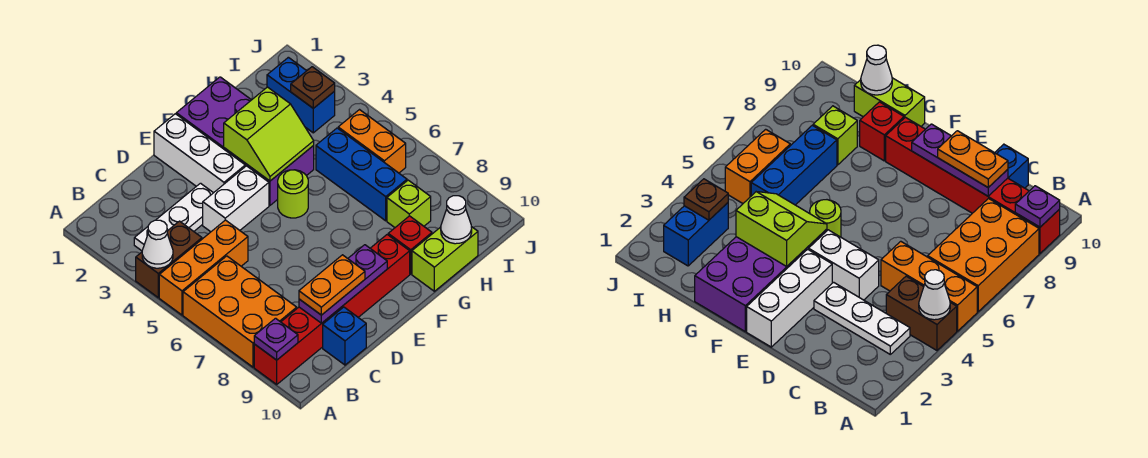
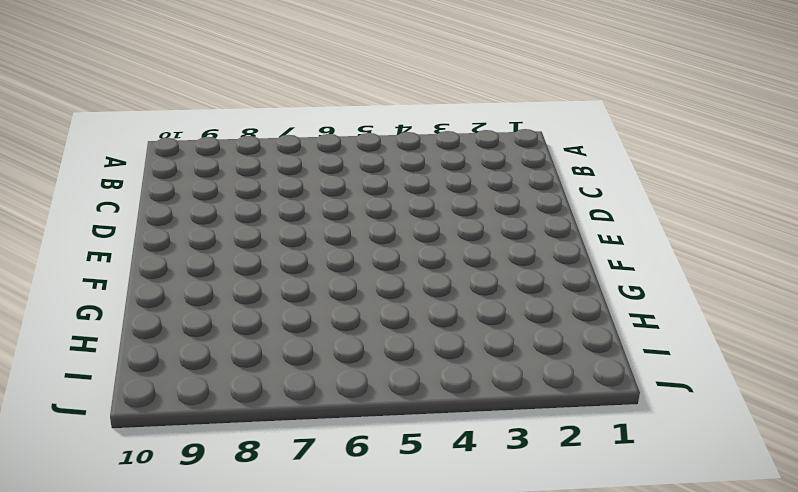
none -> brown brick A4:B4 level 1
none -> orange brick A5:C5 level 1
none -> orange brick A6:B8 level 1

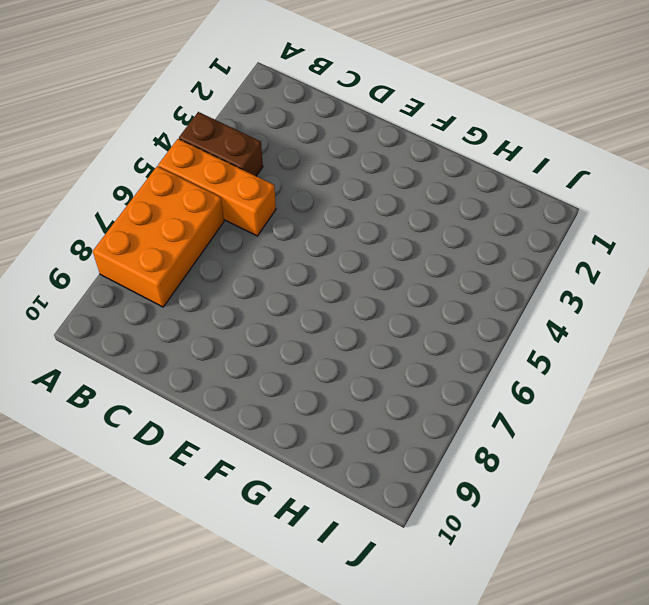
none -> red brick A9:F9 level 1
none -> white plate B3:D3 level 1
none -> blue brick C10 level 1

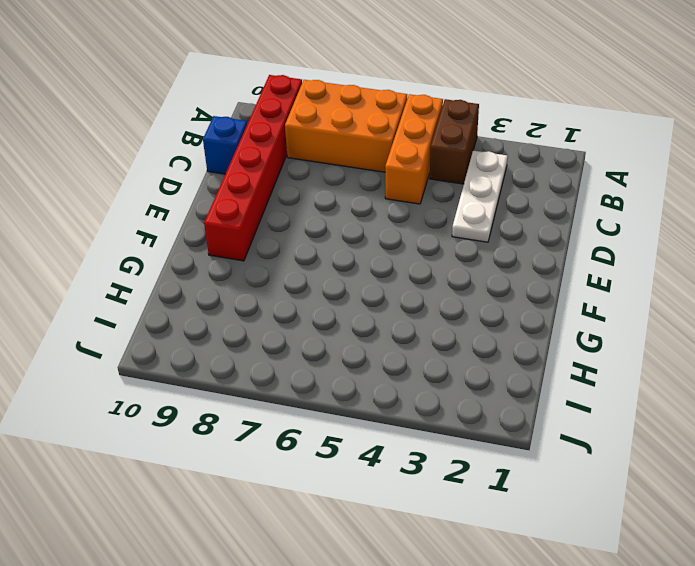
none -> white brick D4:E4 level 1
none -> white brick E1:E3 level 1
none -> purple brick F1:G4 level 1

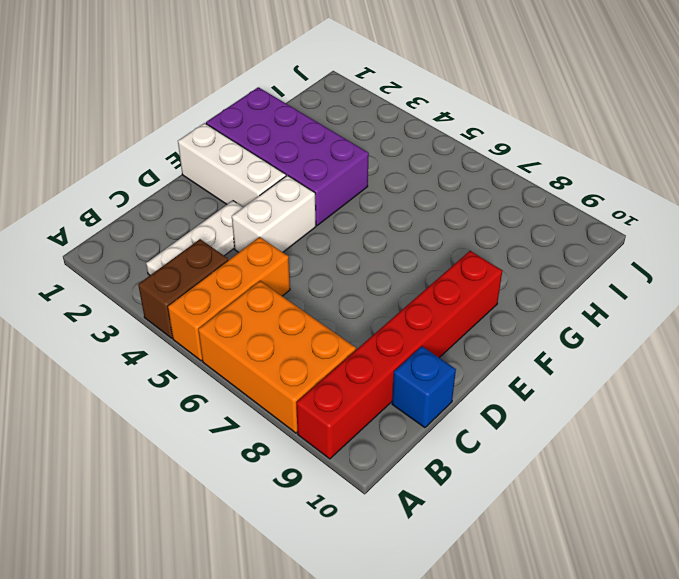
none -> lime round brick F5 level 1
none -> red brick G9 level 1
none -> lime brick G10:H10 level 1

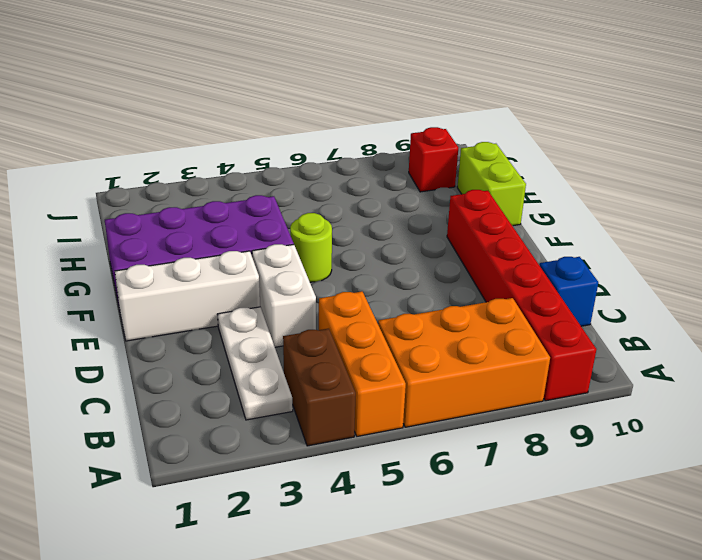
red brick I9 level 1 -> red brick G9 level 1
none -> blue brick H5:H7 level 1
none -> lime brick H8 level 1
none -> blue brick I2:I3 level 1

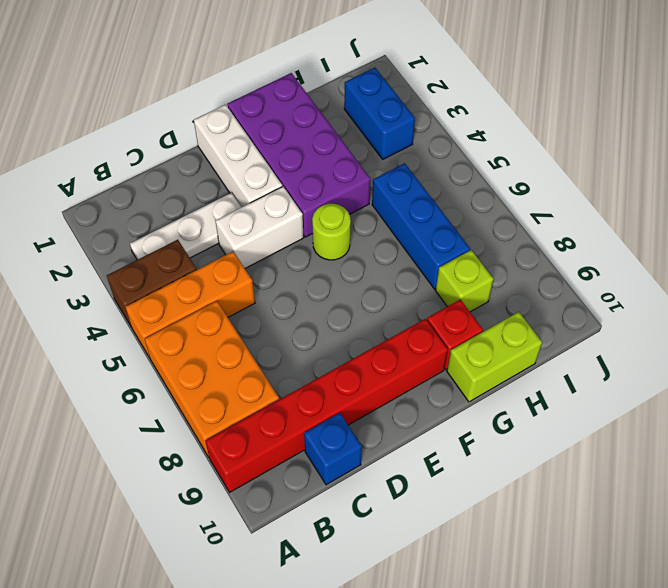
none -> orange brick I5:I6 level 1
none -> white cone A4 level 2
none -> purple plate A9 level 2

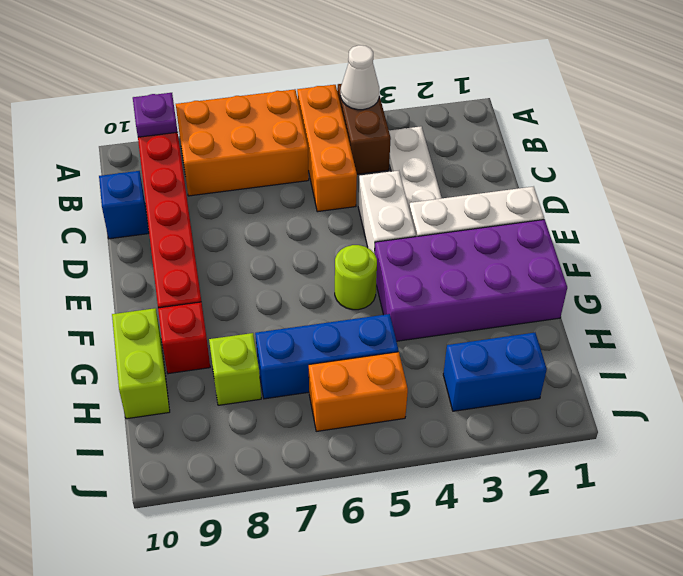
none -> purple plate C9:E9 level 2
none -> lime slope F3:G4 level 2 top 3
none -> white cone H10 level 2

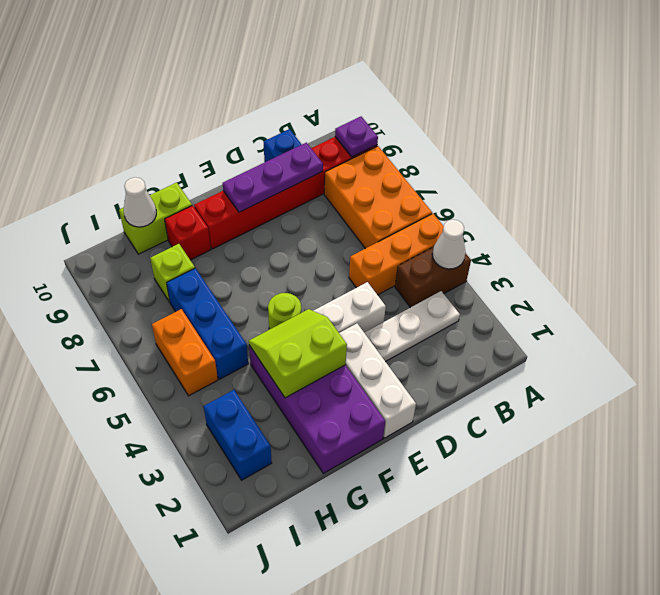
none -> brown plate I3 level 2
none -> orange plate C9:D9 level 3

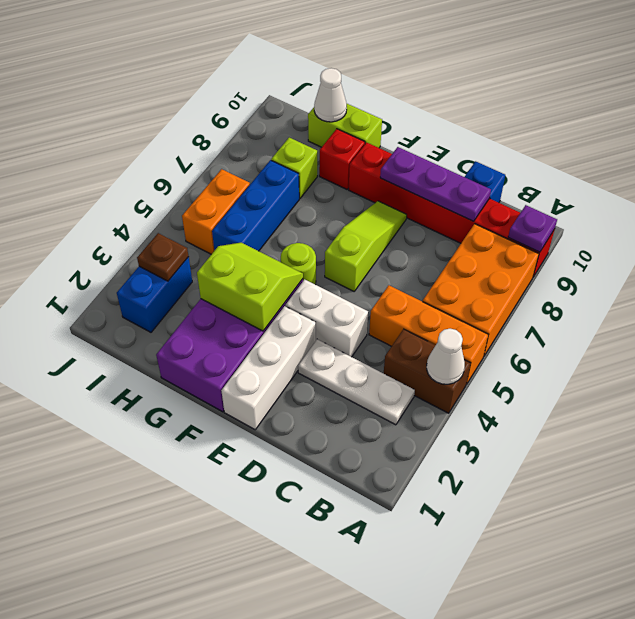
lime slope E6:E8 level 1 top 6 -> none
none -> orange plate C9:D9 level 3

